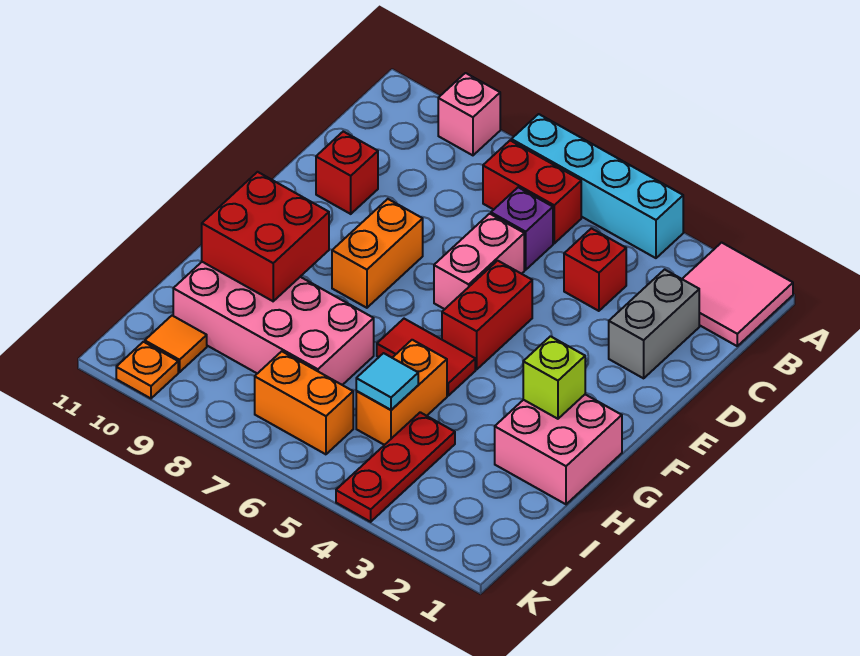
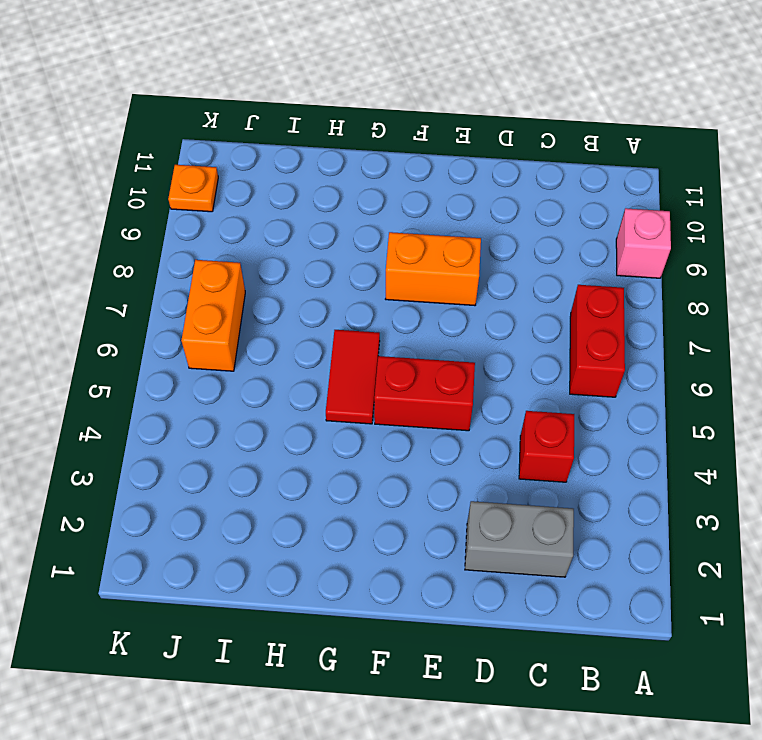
none -> pink tile A1:B2 level 1
none -> cyan brick A4:A7 level 1
none -> purple brick C6 level 1

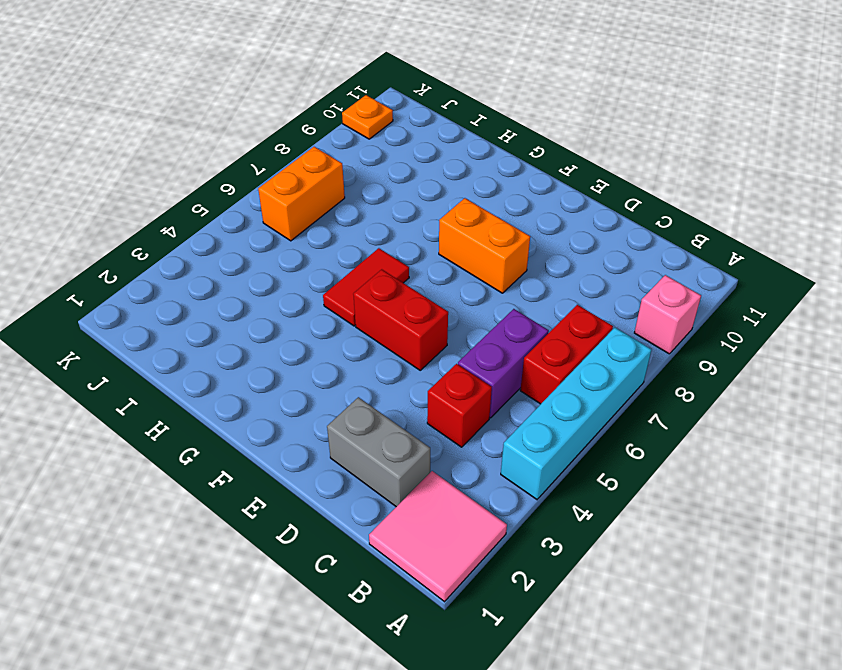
purple brick C5:C6 level 1 -> purple brick C6 level 1
none -> pink brick D6:E6 level 1
none -> red brick D10 level 1
none -> pink brick G1:H2 level 1

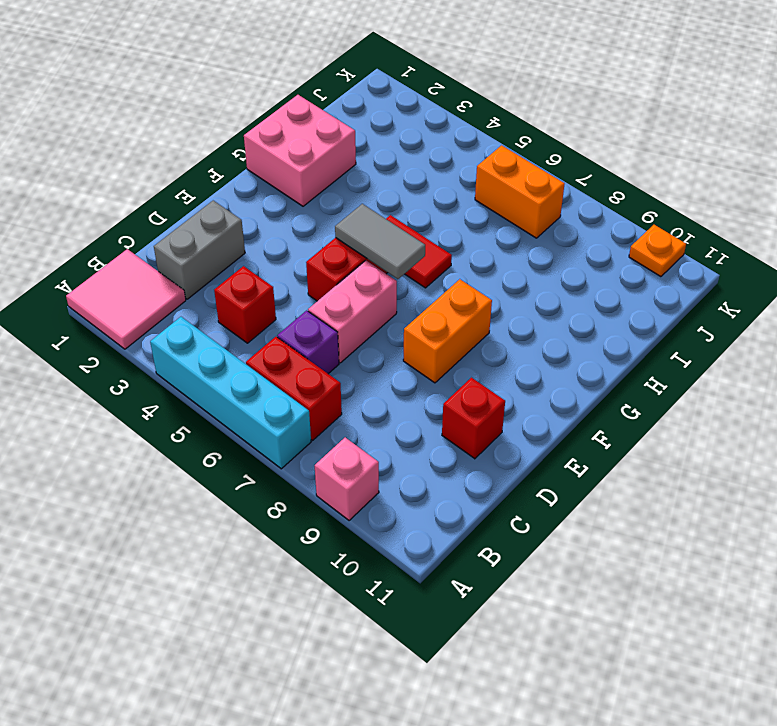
grey tile F5:F6 level 2 -> none
none -> orange brick H5:I5 level 1
none -> pink brick H7:I10 level 1
none -> red plate I4:K4 level 1

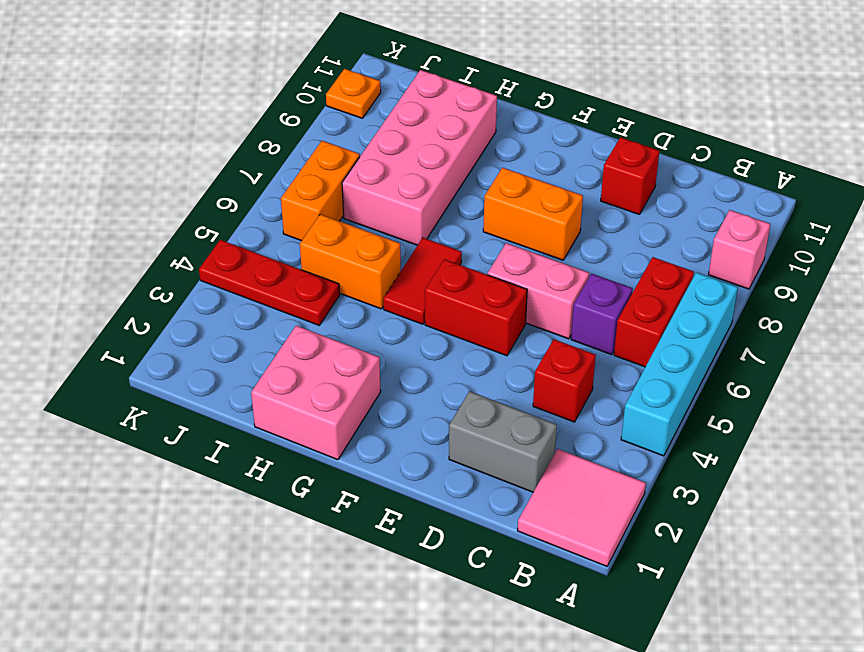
none -> orange tile J10 level 1
none -> lime brick G2 level 2
none -> red brick G9:H10 level 2

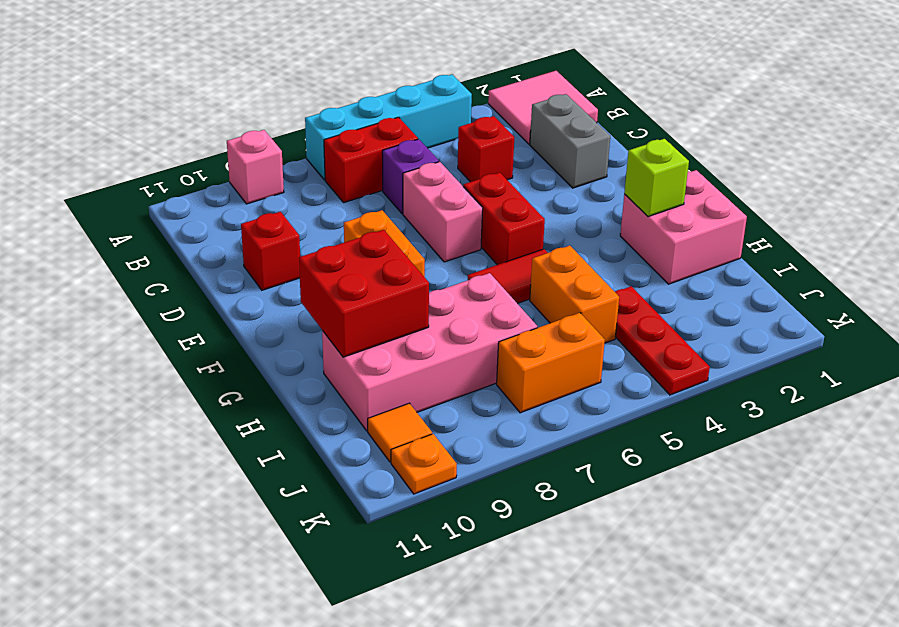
none -> cyan tile I5 level 2

